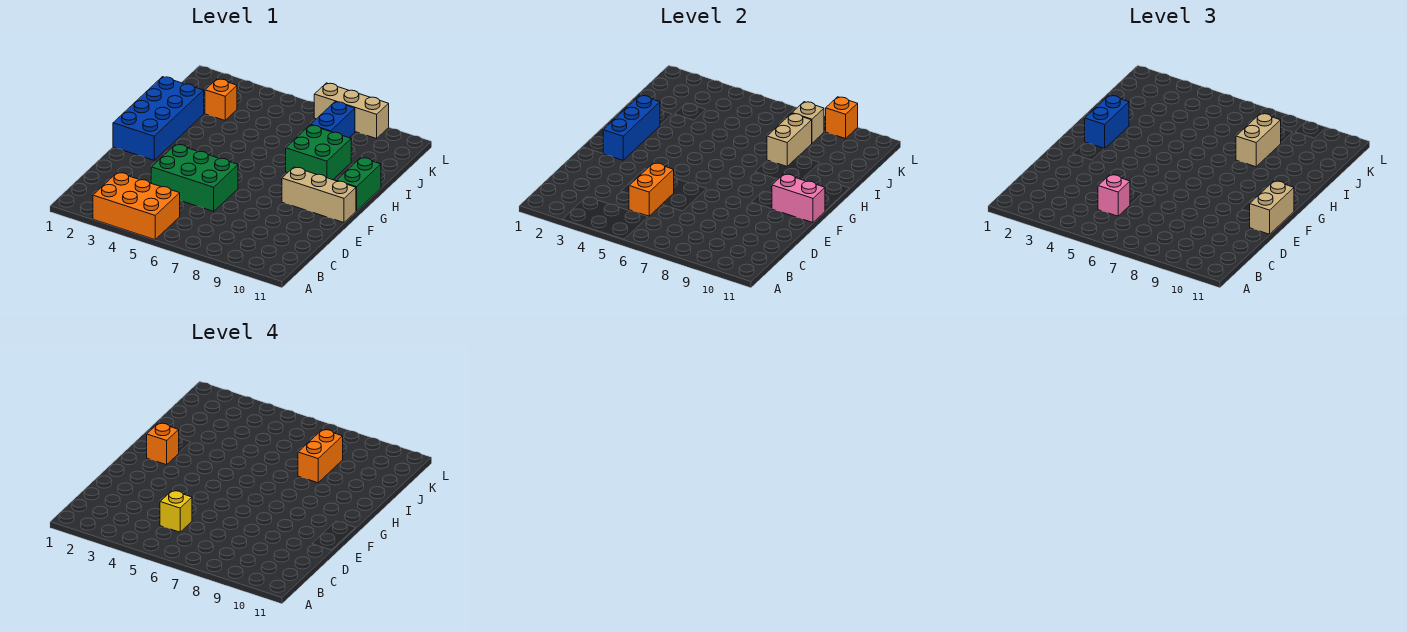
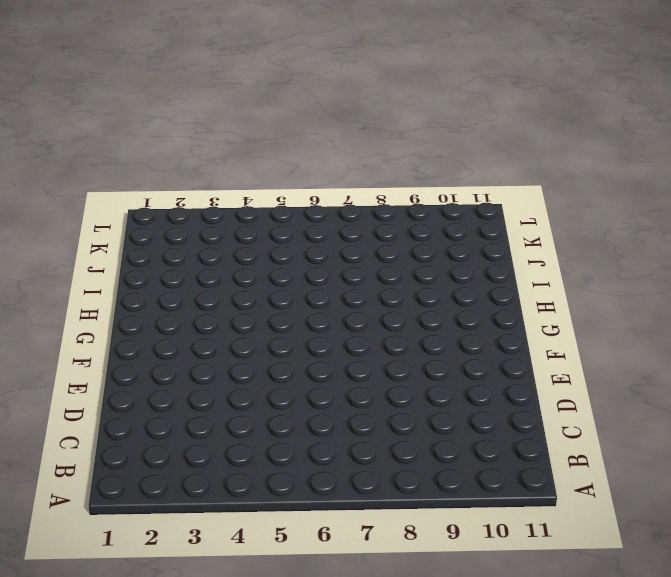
none -> orange brick A3:B5 level 1
none -> green brick D4:E6 level 1
none -> blue brick F1:I2 level 1

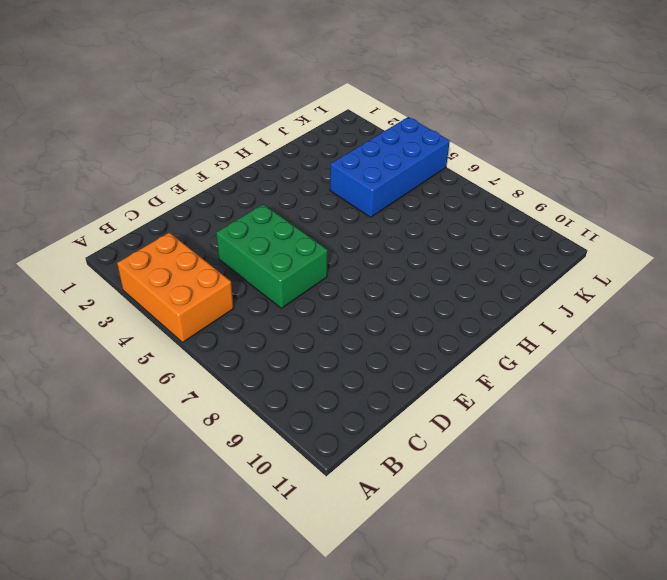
blue brick I4:L5 level 1 -> blue brick F1:I2 level 1
none -> tan brick F9:F11 level 1
none -> green brick G11:H11 level 1
none -> green brick H8:I9 level 1

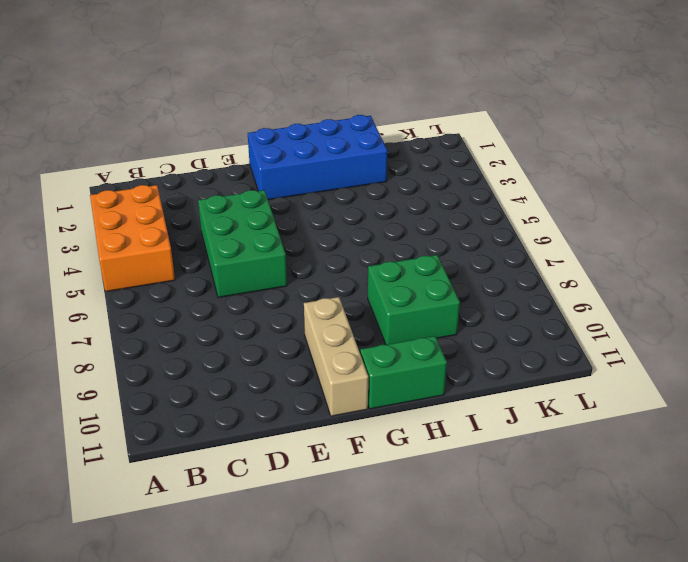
none -> orange brick J3 level 1
none -> blue brick J8:K8 level 1
none -> tan brick L7:L9 level 1

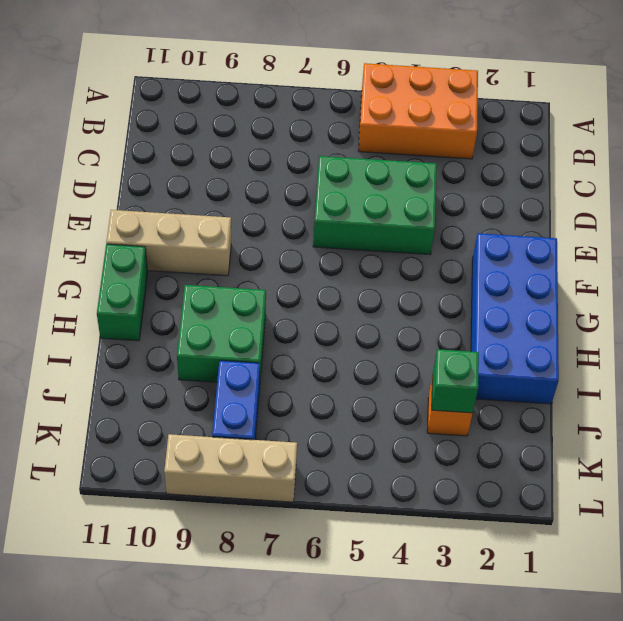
green brick J3 level 2 -> none
none -> orange brick C5:D5 level 2
none -> blue brick F2:H2 level 2
none -> pink brick F10:F11 level 2

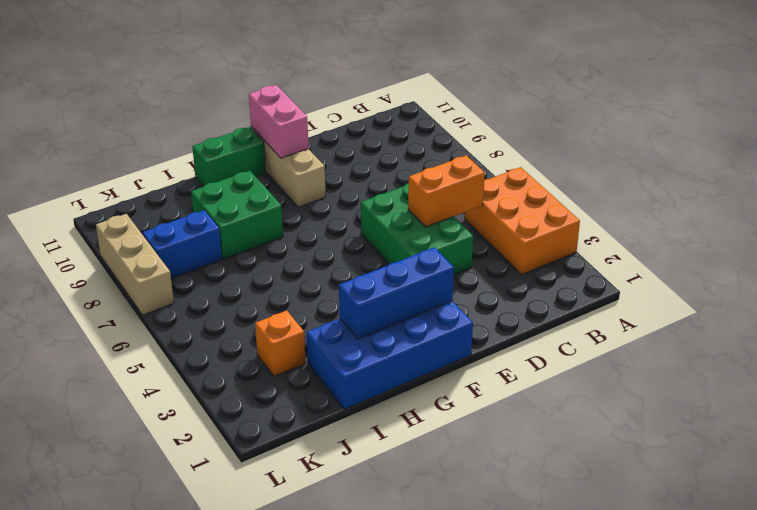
none -> tan brick I8:J8 level 2
none -> tan brick K8 level 2
none -> orange brick L9 level 2

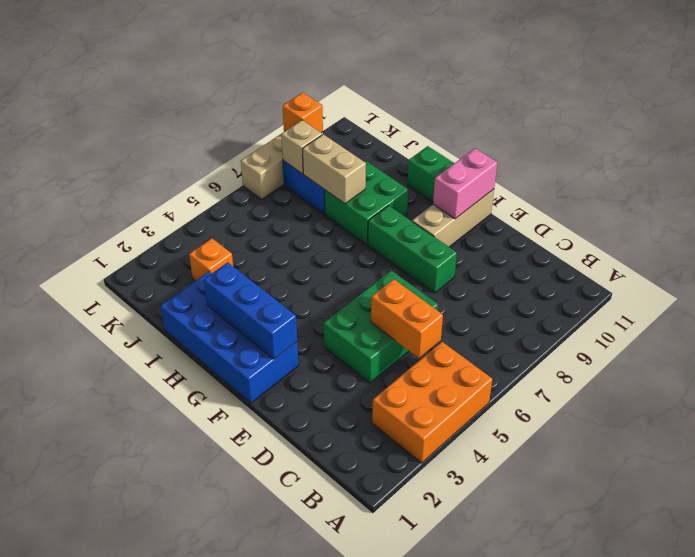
green brick E8:G8 level 1 -> none
none -> pink brick C5 level 3
none -> tan brick E11:F11 level 3
none -> blue brick G2:H2 level 3

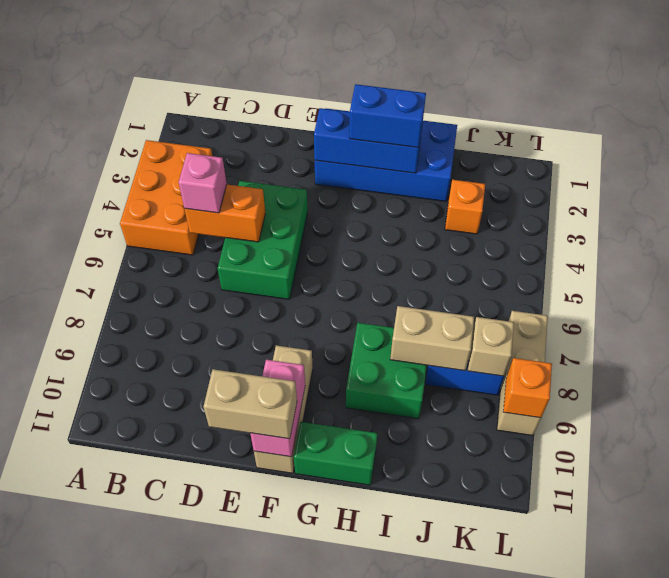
none -> tan brick I8:J8 level 3
none -> yellow brick C5 level 4
none -> orange brick G2 level 4

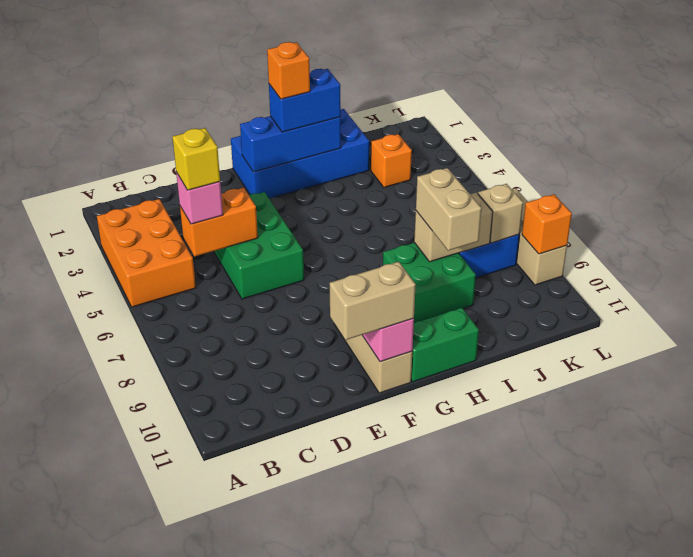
tan brick I8:I9 level 3 -> tan brick I8:J8 level 3
none -> orange brick I8:J8 level 4

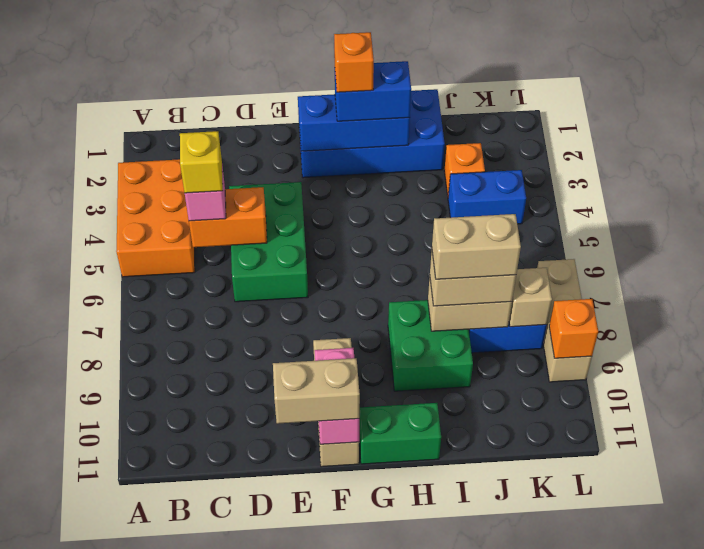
tan brick I8:J8 level 4 -> orange brick I8:J8 level 4
blue brick J4:K4 level 1 -> none

